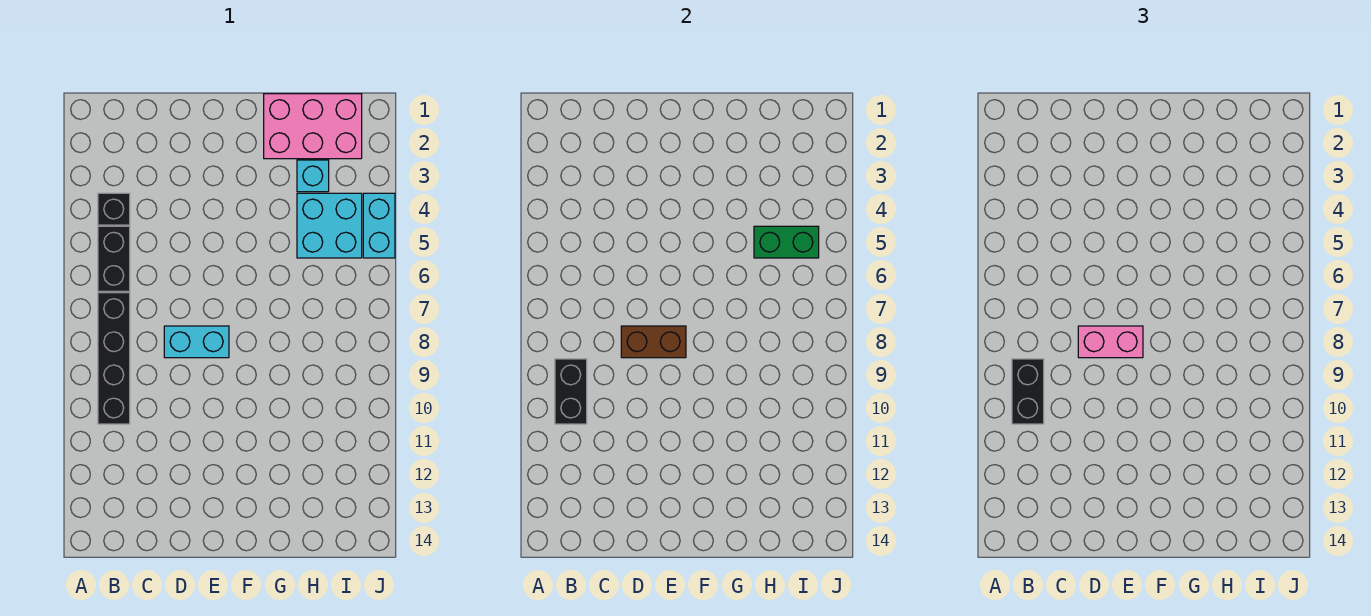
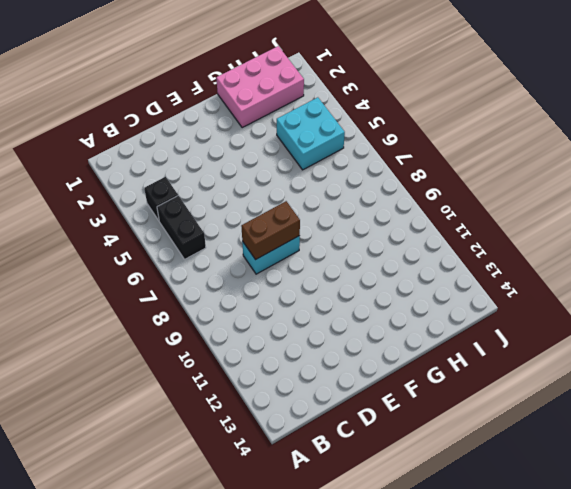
none -> black brick B7:B10 level 1
none -> cyan brick H3 level 1
none -> cyan brick J4:J5 level 1

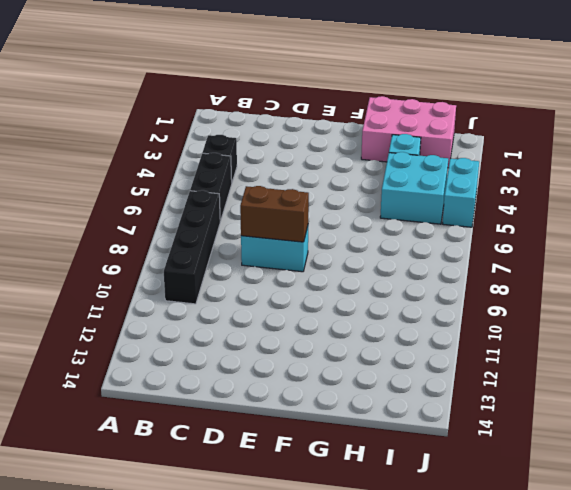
none -> black brick B9:B10 level 2
none -> green brick H5:I5 level 2
none -> black brick B9:B10 level 3

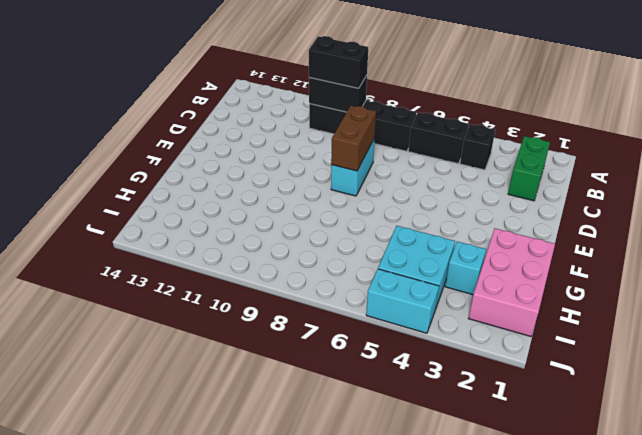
green brick B2:C2 level 1 -> green brick H5:I5 level 2
none -> pink brick D8:E8 level 3

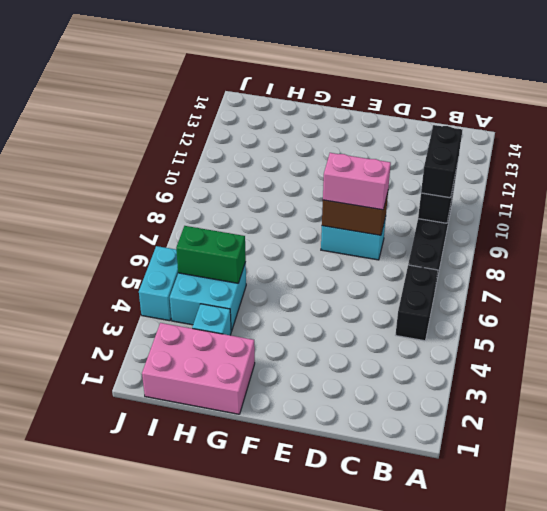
none -> black brick B4 level 1

